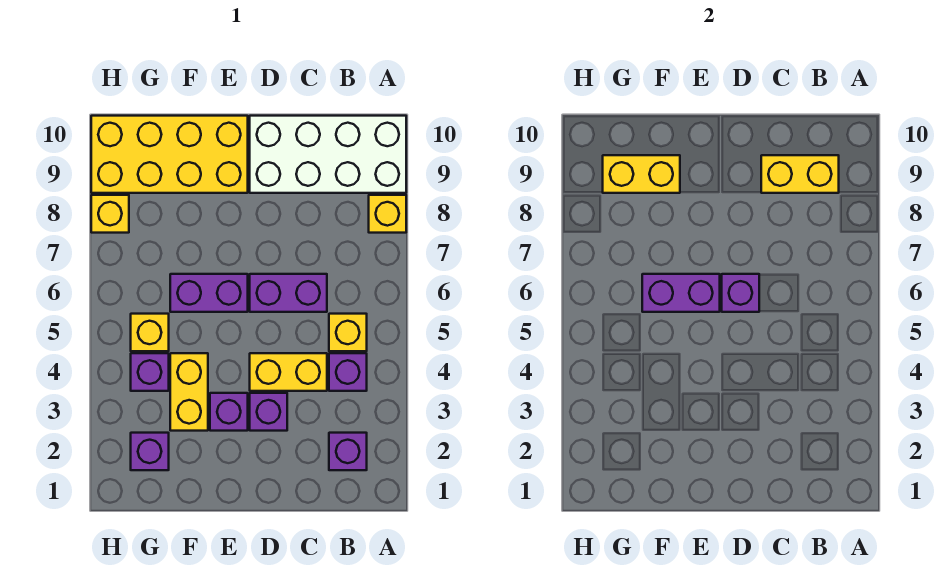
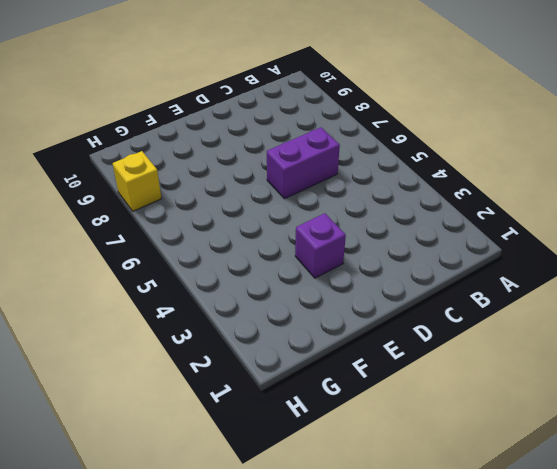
none -> yellow brick A8 level 1
none -> white brick A9:D10 level 1
none -> purple brick B2 level 1

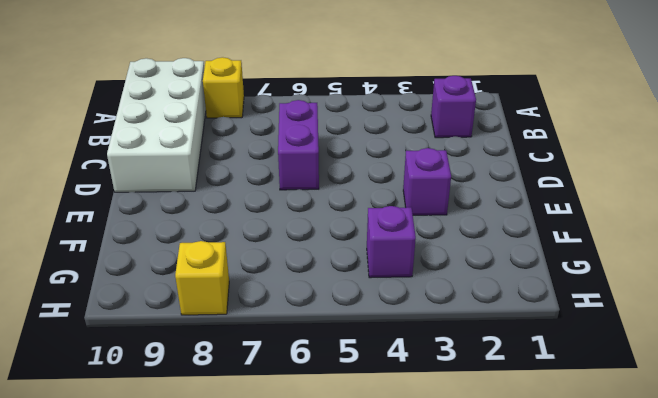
none -> purple brick B4 level 1
none -> yellow brick B5 level 1
none -> yellow brick C4:D4 level 1

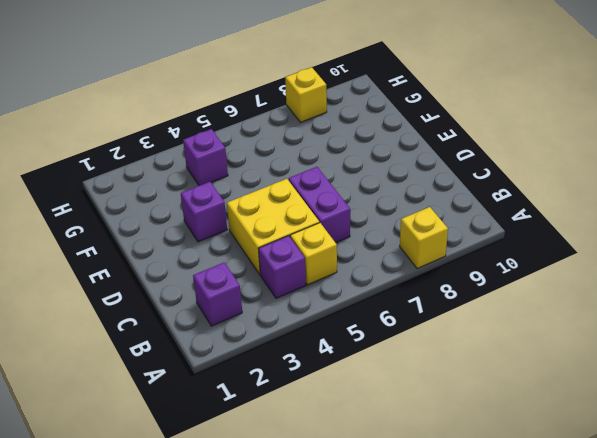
yellow brick C4:D5 level 1 -> yellow brick C4:D4 level 1
none -> white brick A9:D10 level 1
none -> purple brick D3 level 1
none -> purple brick E6:F6 level 1

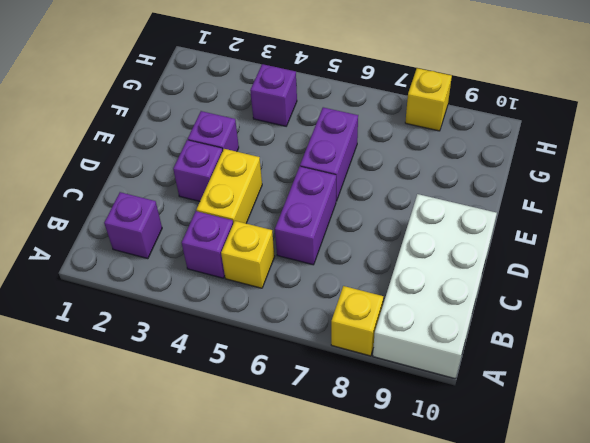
none -> yellow brick E9:H10 level 1
none -> yellow brick F3:F4 level 1
none -> purple brick G2 level 1

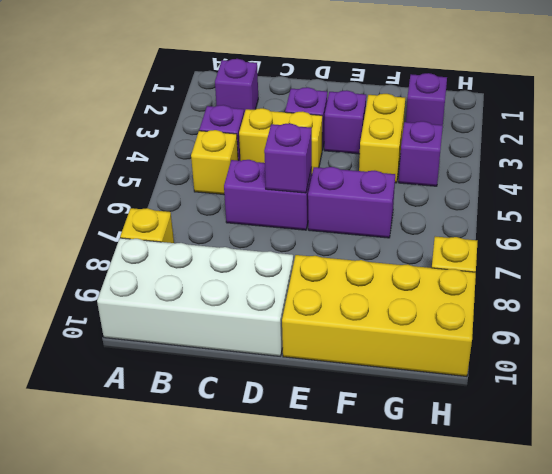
none -> yellow brick G5 level 1
none -> yellow brick B9:C9 level 2
none -> purple brick E6:F6 level 2

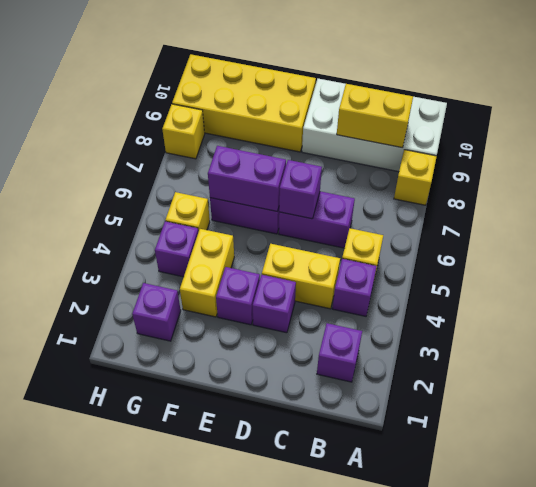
none -> yellow brick F9:G9 level 2

